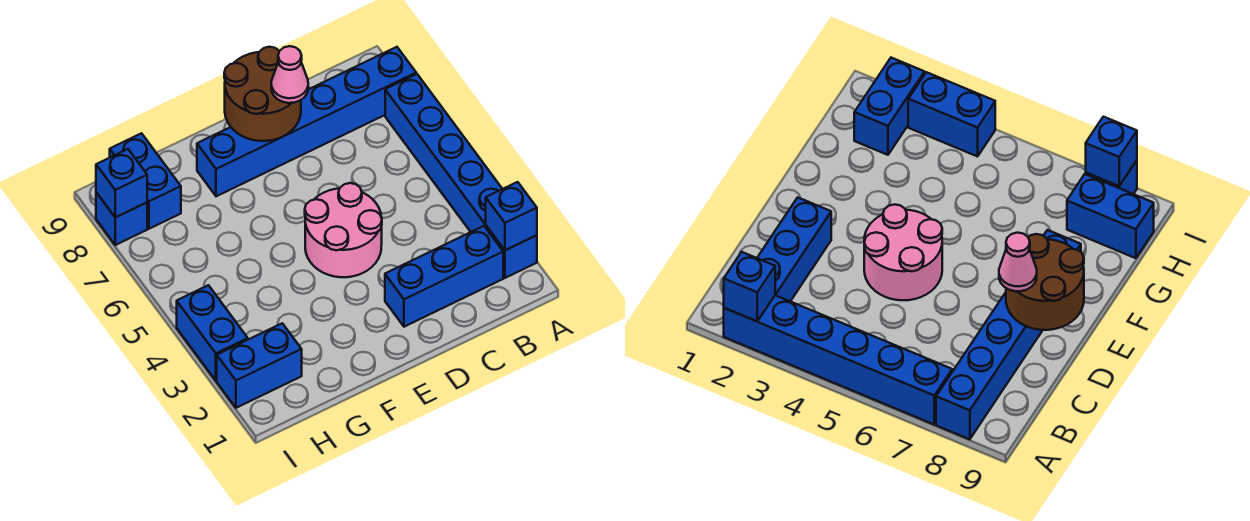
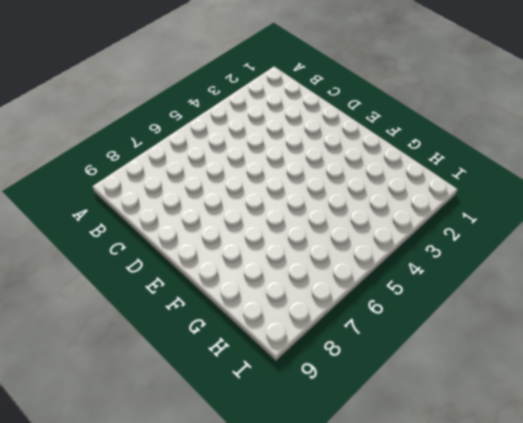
none -> blue brick A2:A7 level 1
none -> blue brick A8:F8 level 1
none -> blue brick B2:D2 level 1

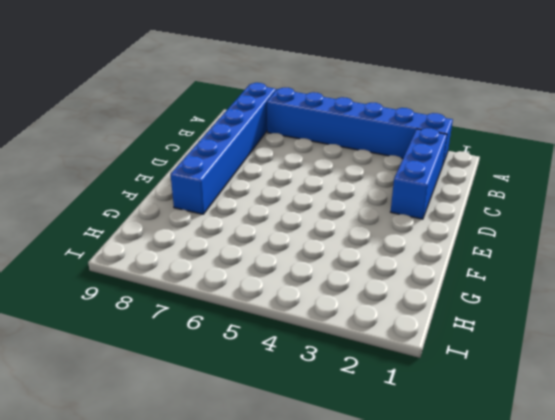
none -> pink round brick D4:E5 level 1
none -> blue brick H2:I2 level 1
none -> blue brick H8:H9 level 1

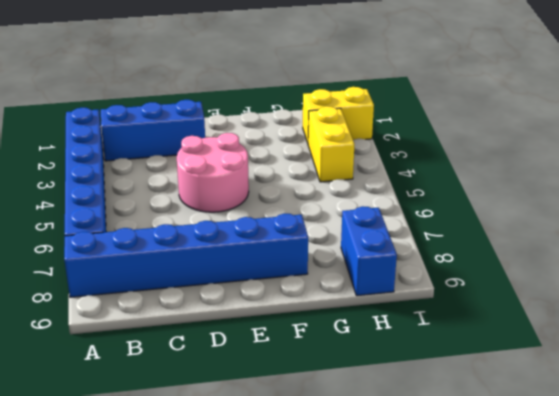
yellow brick H2:I2 level 1 -> blue brick H2:I2 level 1
yellow brick H3:H4 level 1 -> none
none -> blue brick I3:I4 level 1
none -> blue brick I8 level 1
none -> blue brick A2 level 2

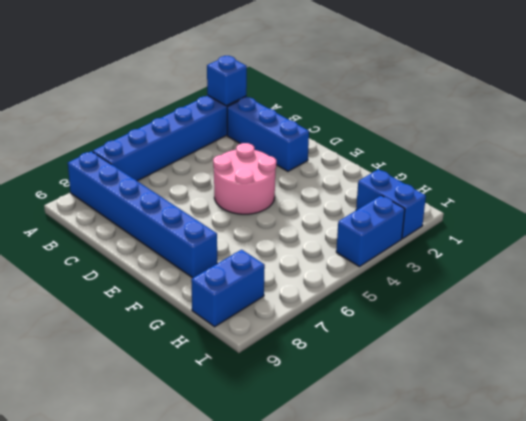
none -> blue brick I8 level 1
none -> brown round brick D8:E9 level 2
none -> blue brick I8 level 2

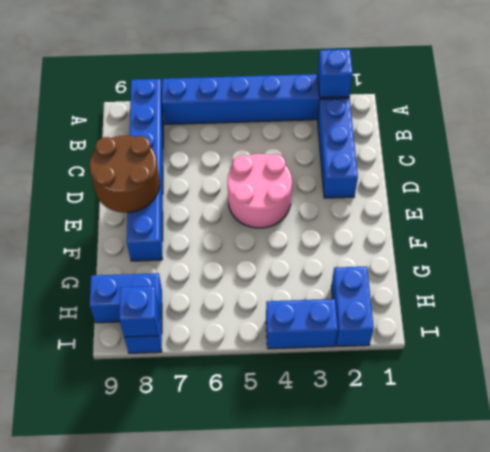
none -> pink cone D8 level 3

